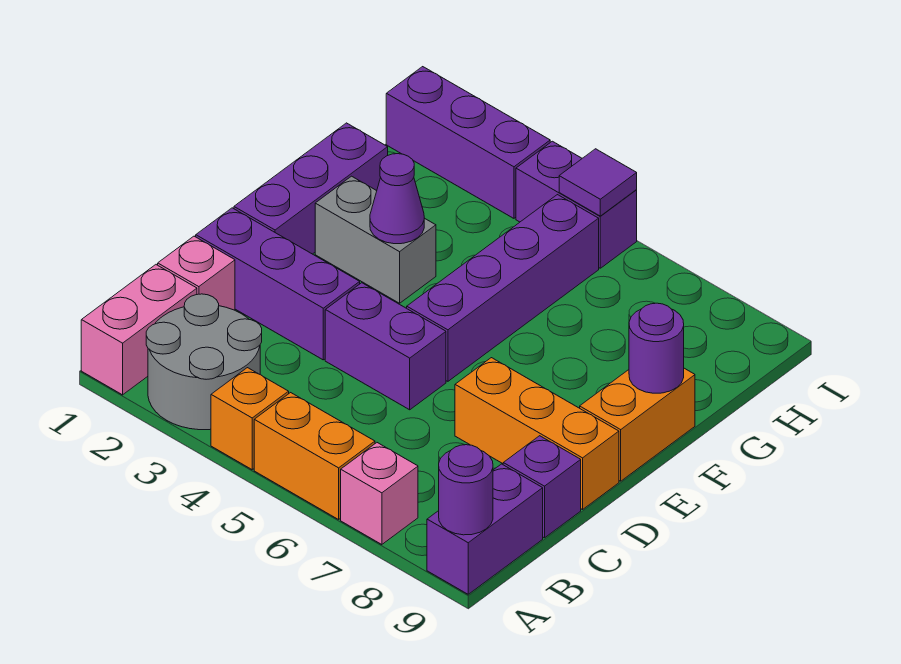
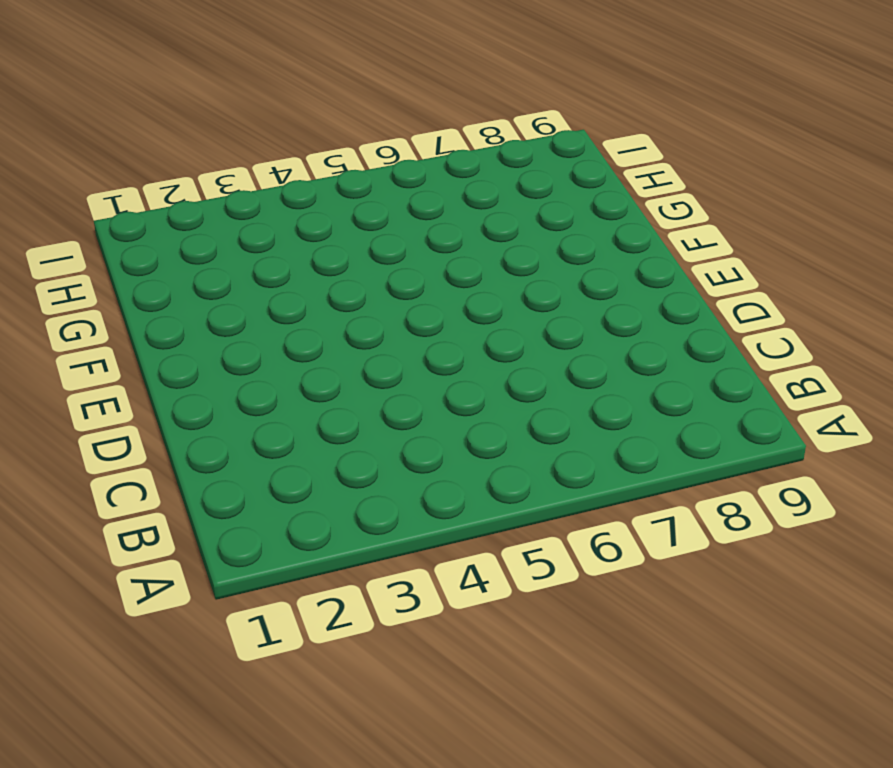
none -> pink brick A1:B1 level 1
none -> grey round brick A2:B3 level 1
none -> orange brick A4 level 1

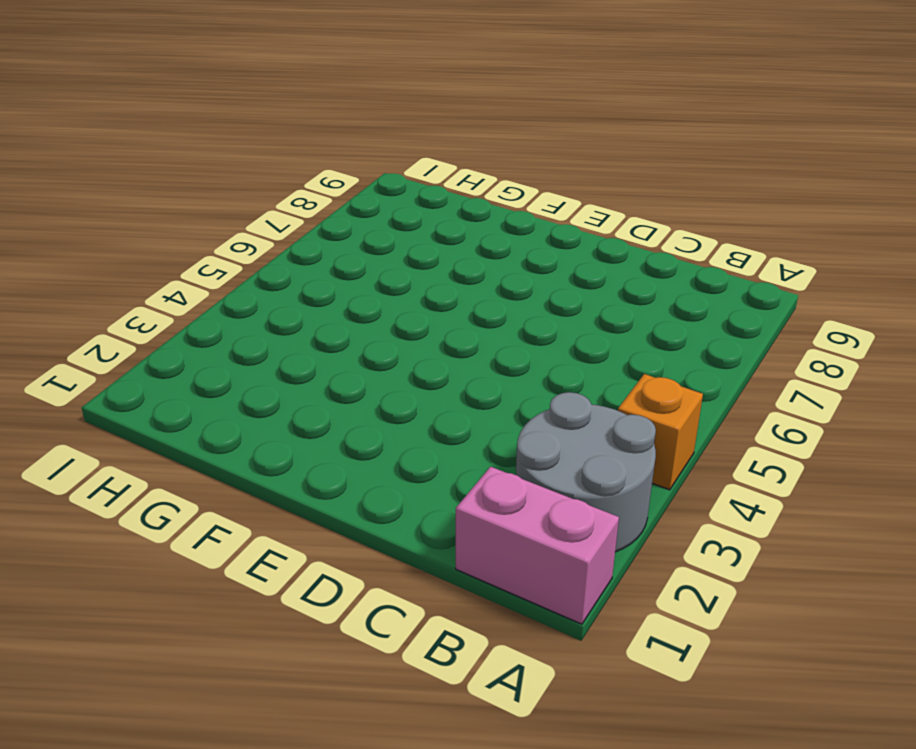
none -> orange brick A5:A6 level 1
none -> pink brick A7 level 1
none -> purple brick A9:B9 level 1

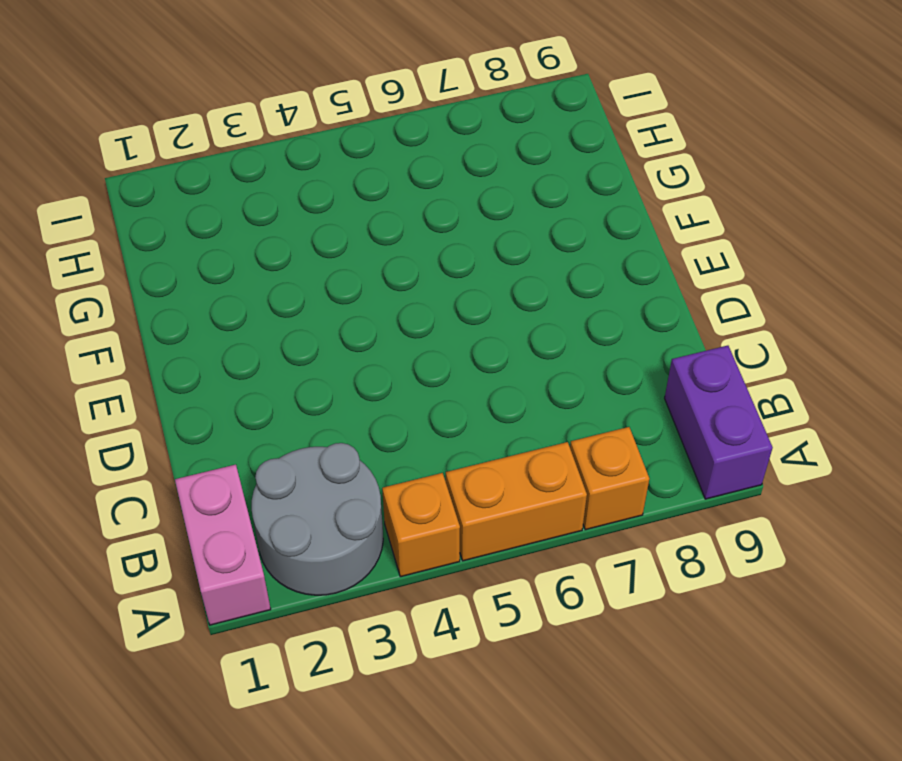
orange brick A7 level 1 -> pink brick A7 level 1
none -> pink brick C1 level 1
none -> purple brick C9 level 1
none -> purple brick D1:D3 level 1

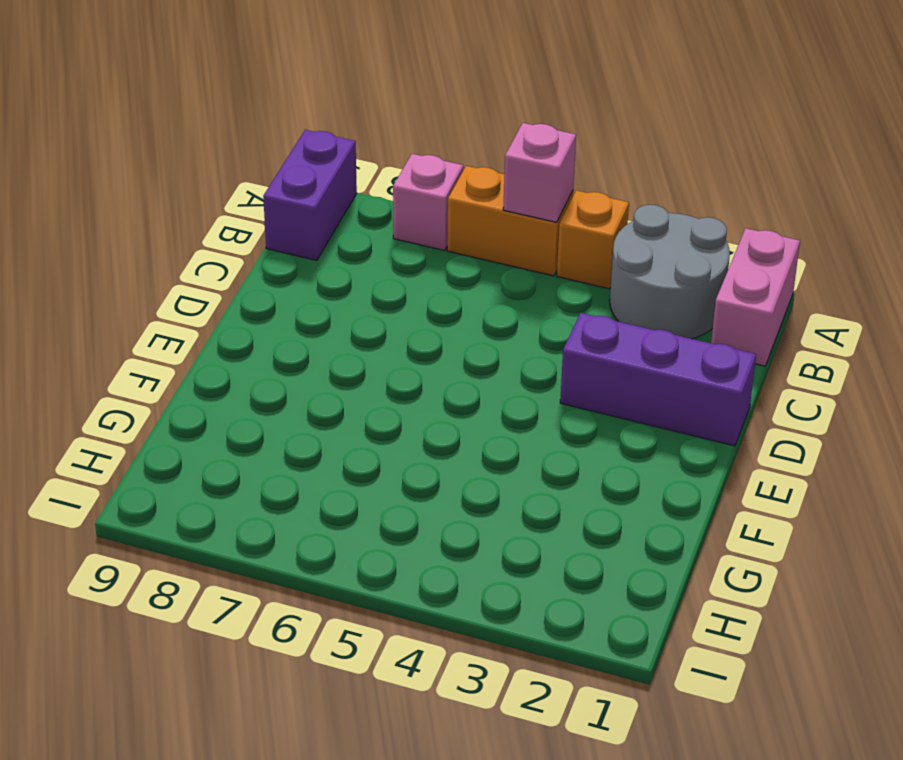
pink brick A5 level 2 -> pink brick C1 level 1
none -> purple brick C9 level 1
none -> purple brick D4:D5 level 1
none -> orange brick D7:D9 level 1

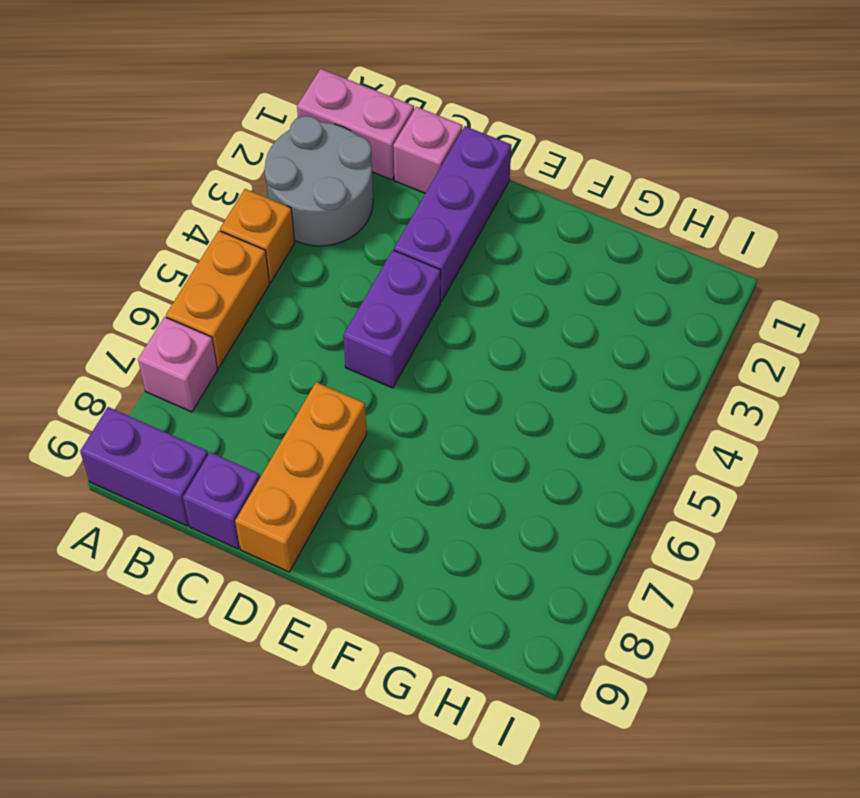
none -> purple brick E1:G1 level 1
none -> purple brick E5:H5 level 1
none -> orange brick E9:F9 level 1

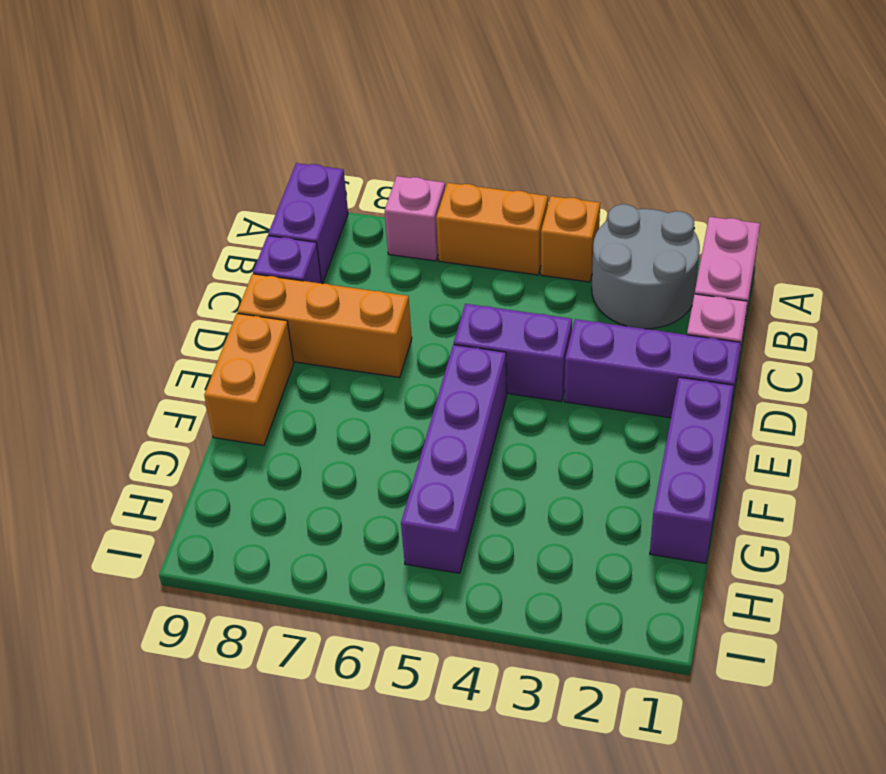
none -> grey brick F2:F3 level 1
none -> purple brick I1:I3 level 1
none -> purple brick I4:I5 level 1

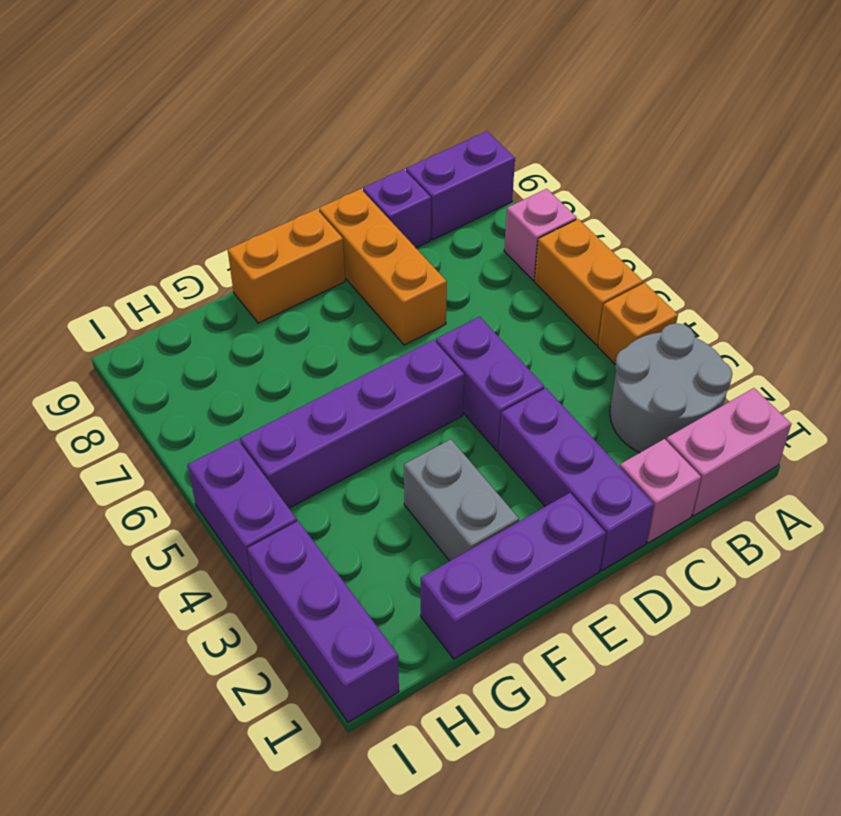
none -> purple round brick A9 level 2
none -> purple cone F3 level 2
none -> purple round brick F9 level 2

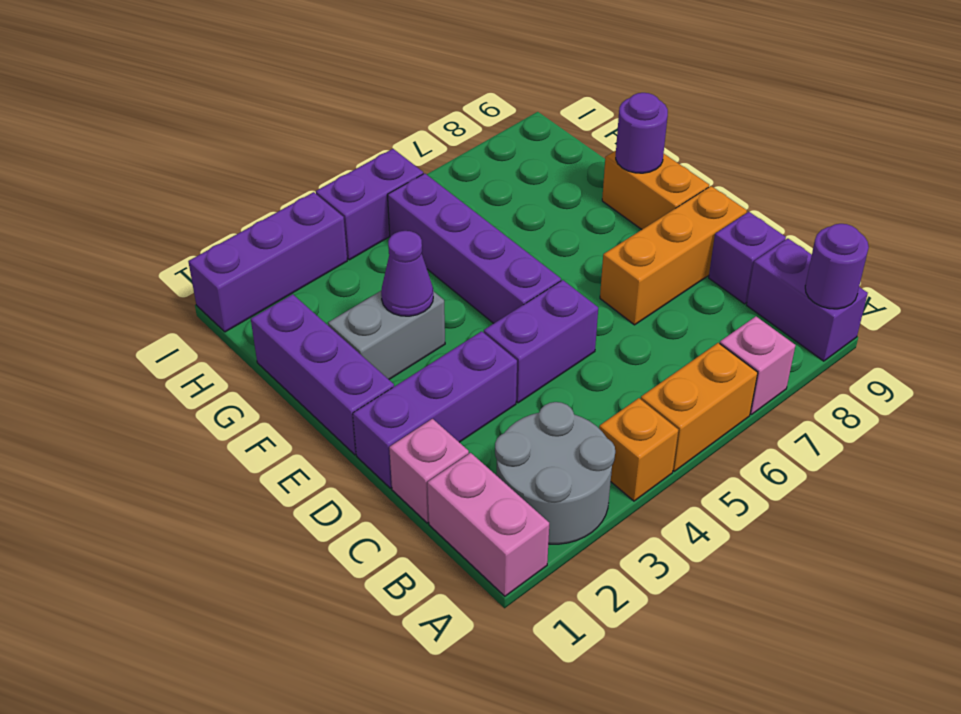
none -> purple tile I5 level 2

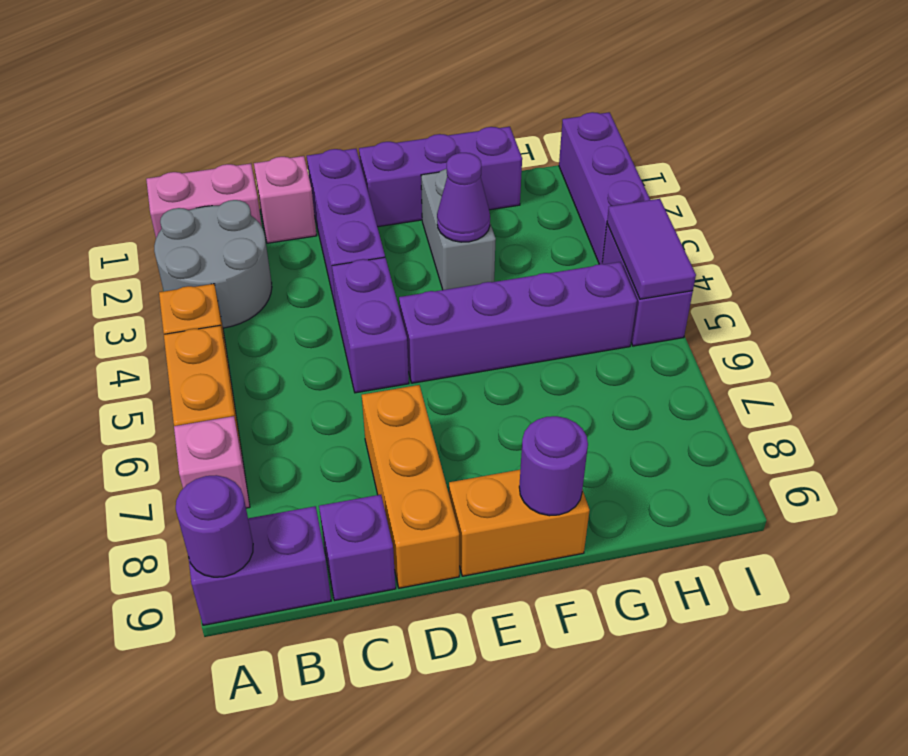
purple tile I4:I5 level 2 -> purple tile I5 level 2

